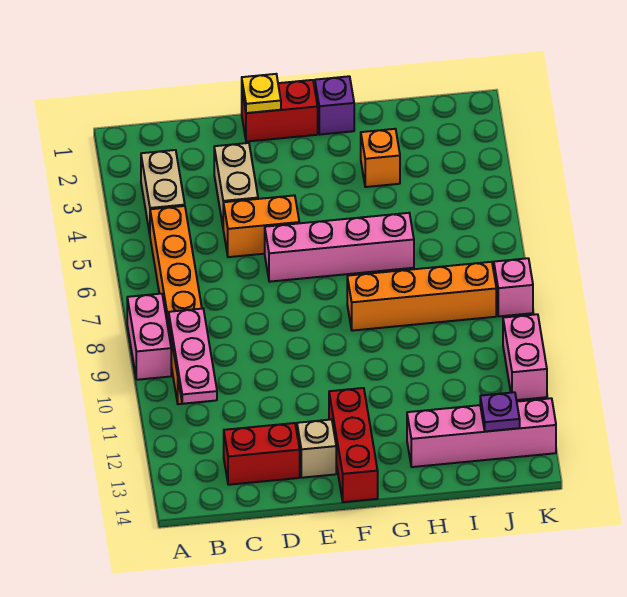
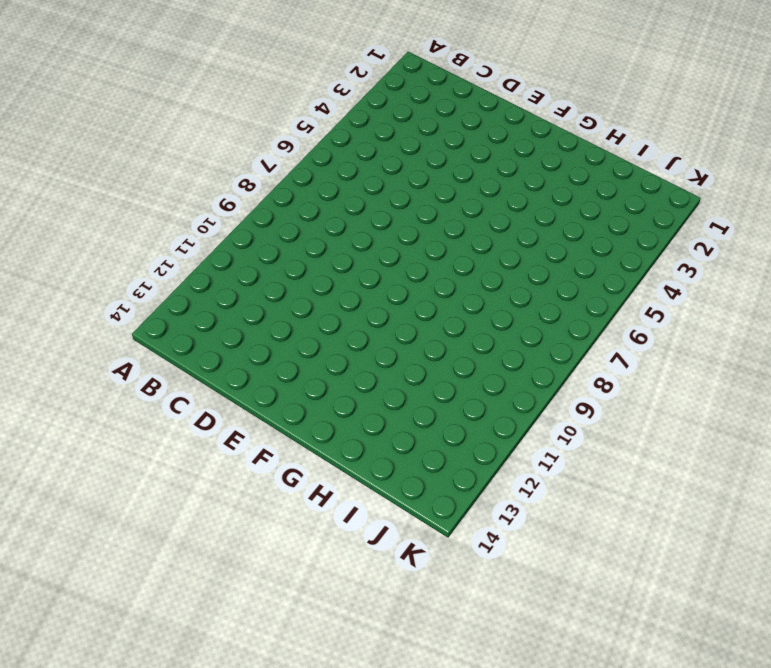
none -> pink brick A8:A9 level 1
none -> tan brick B3:B4 level 1
none -> orange brick B5:B10 level 1

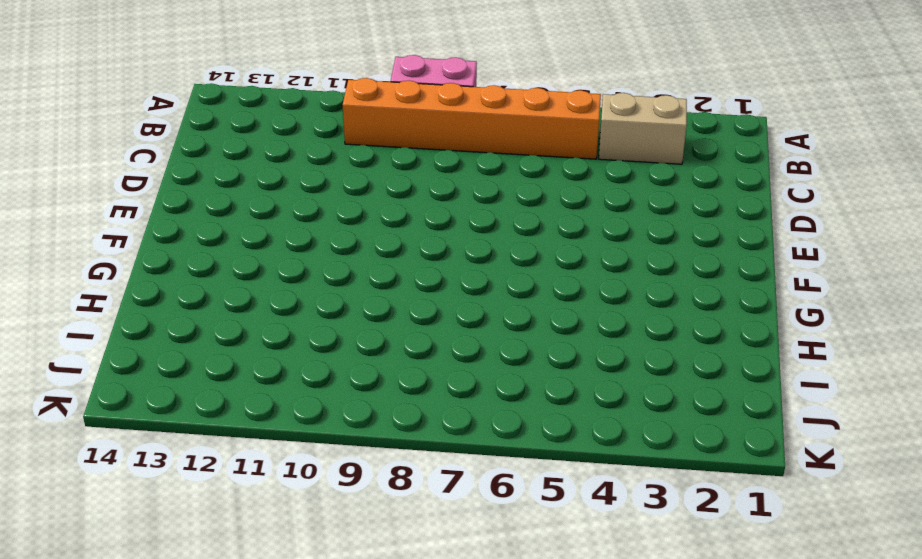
none -> red brick C13:D13 level 1
none -> tan brick D3:D4 level 1
none -> orange brick D5:E5 level 1

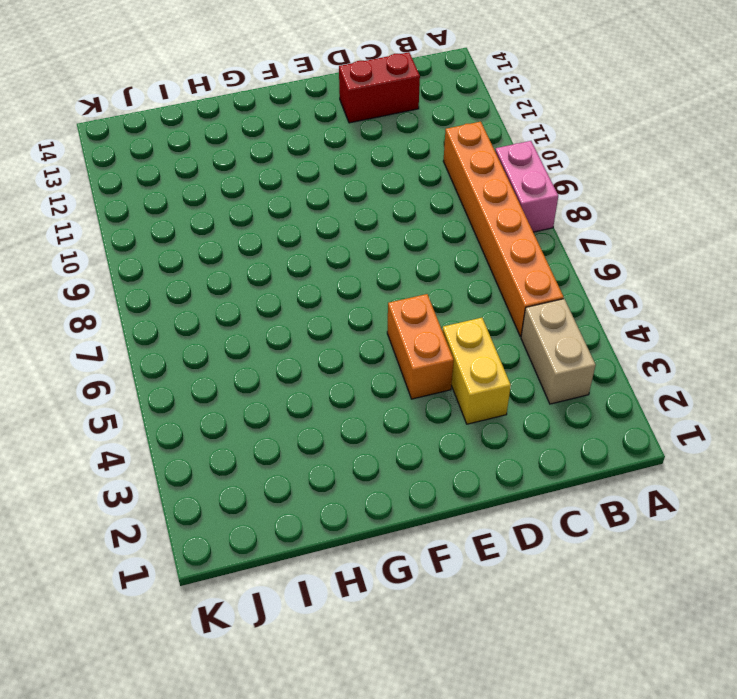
yellow brick D3:D4 level 1 -> tan brick D3:D4 level 1
orange brick E4:E5 level 1 -> orange brick D5:E5 level 1
none -> red brick E1:F1 level 1
none -> pink brick E6:H6 level 1
none -> tan brick E13 level 1

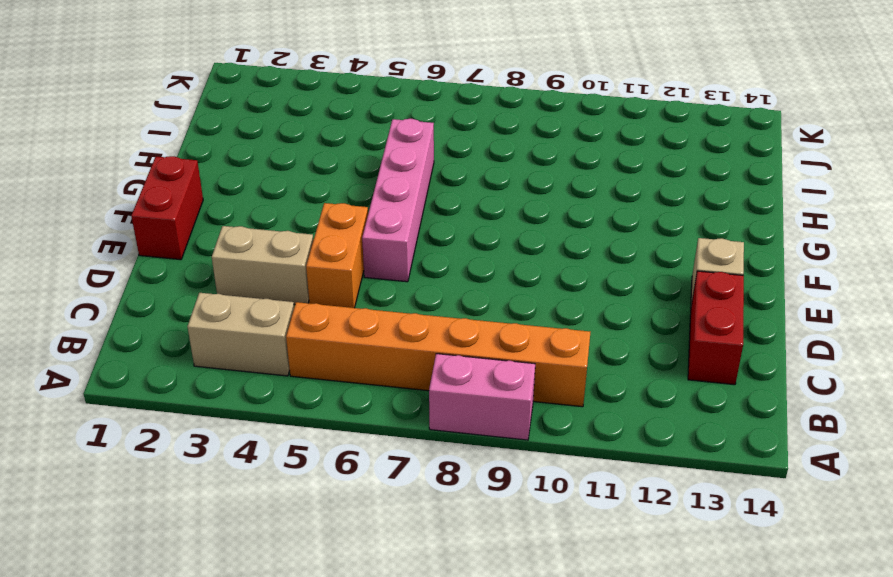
none -> red brick F12:F14 level 1
none -> purple brick G1 level 1
none -> orange brick G8:J8 level 1

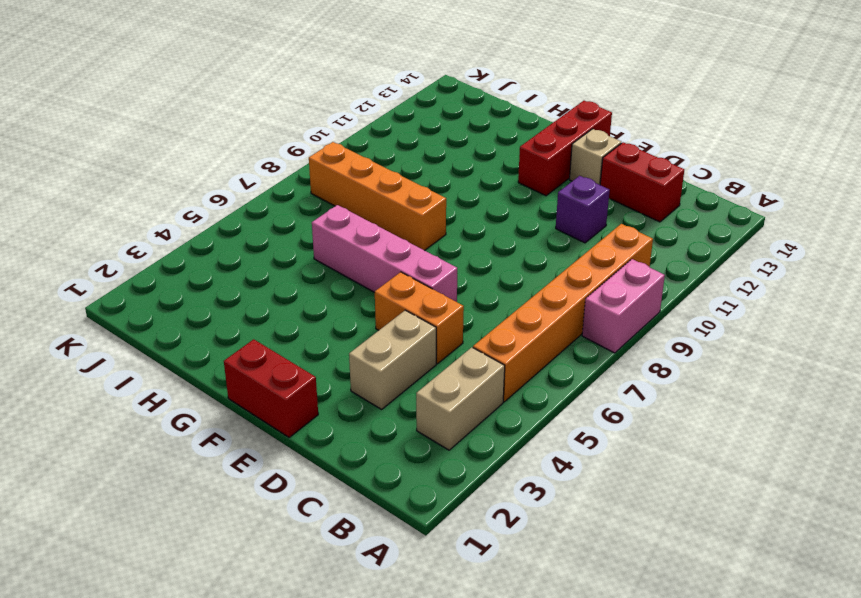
purple brick D11 level 1 -> purple brick G1 level 1
none -> orange brick H3 level 1
none -> pink brick H13:K13 level 1
none -> pink brick K8 level 1

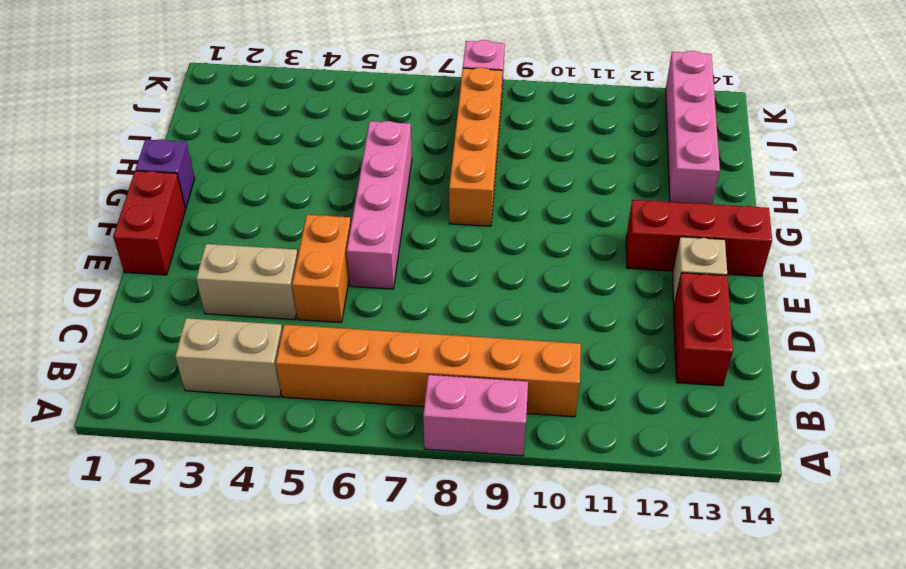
none -> orange brick H3 level 1
none -> pink brick K10:K11 level 1
none -> pink plate B9:B11 level 2

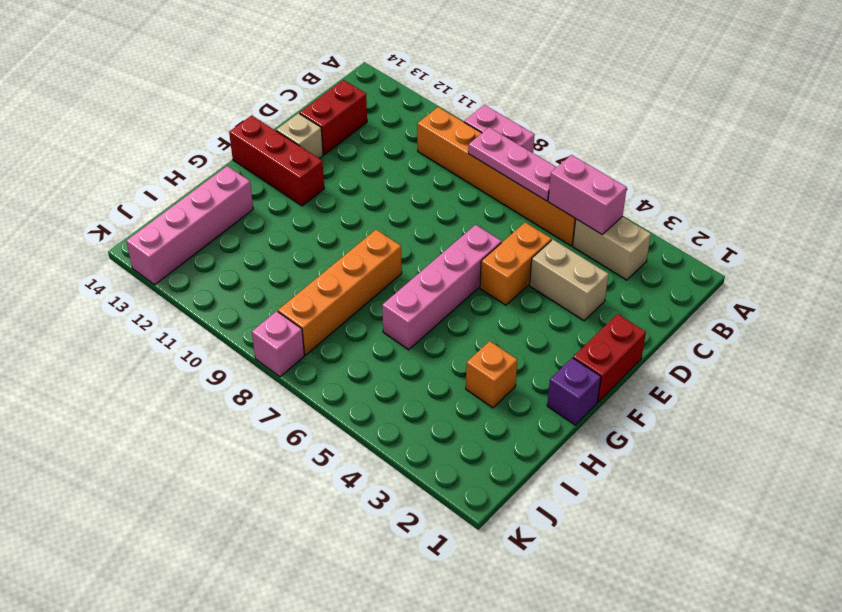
pink brick B4:B5 level 2 -> pink brick K10:K11 level 1
pink plate B6:B8 level 2 -> pink plate B9:B11 level 2
none -> yellow plate E1 level 2
none -> purple plate J13 level 2

